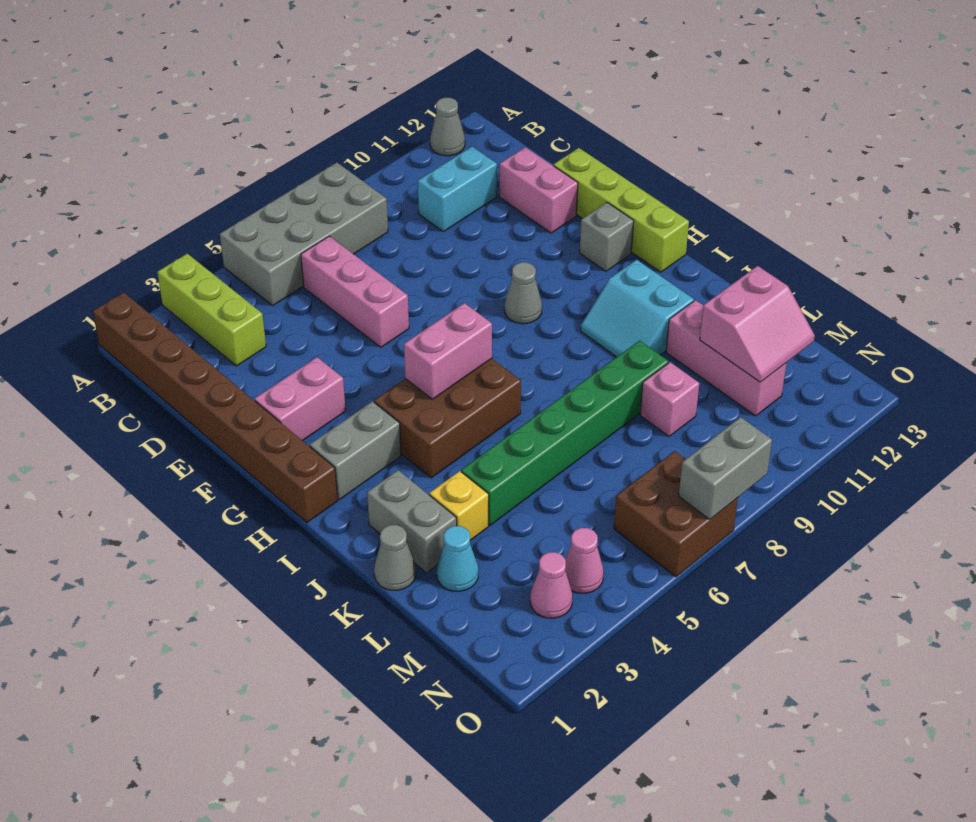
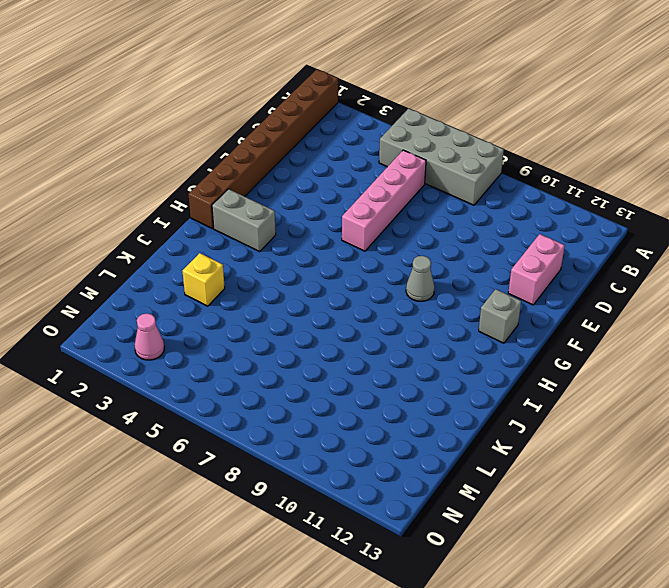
pink brick C6:F6 level 1 -> pink brick C6:E6 level 1
none -> lime brick A3:C3 level 1
none -> grey cone A12 level 1
none -> cyan brick C10:C11 level 1

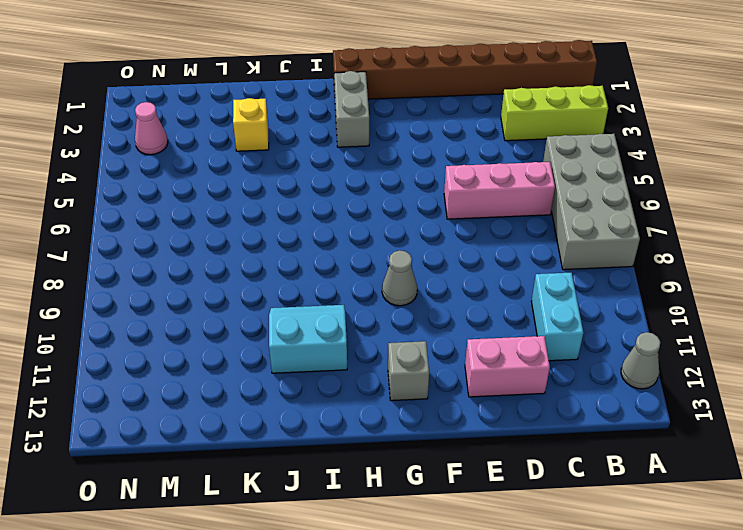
none -> lime brick E13:H13 level 1
none -> pink brick F2:F3 level 1
none -> brown brick H4:I6 level 1

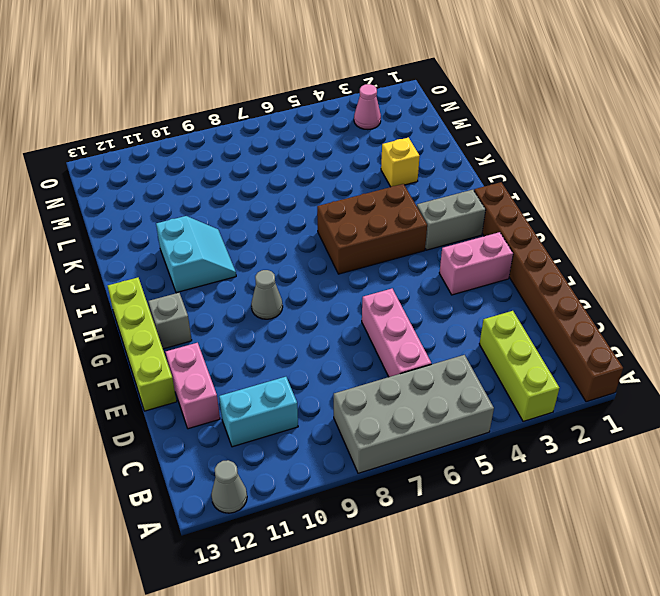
none -> grey brick J2:K2 level 1
none -> grey cone K1 level 1
none -> green brick K4:K9 level 1

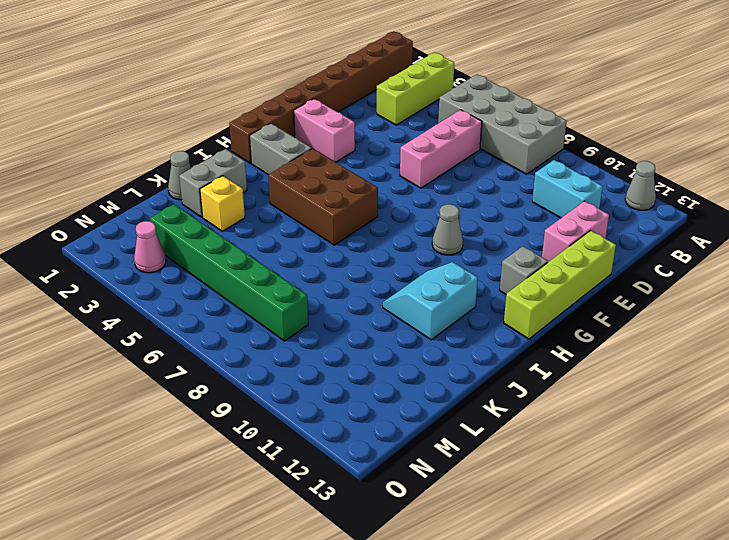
green brick M3:M8 level 1 -> green brick K4:K9 level 1
none -> pink brick K11:M11 level 1
none -> cyan cone L2 level 1
none -> pink brick L9 level 1

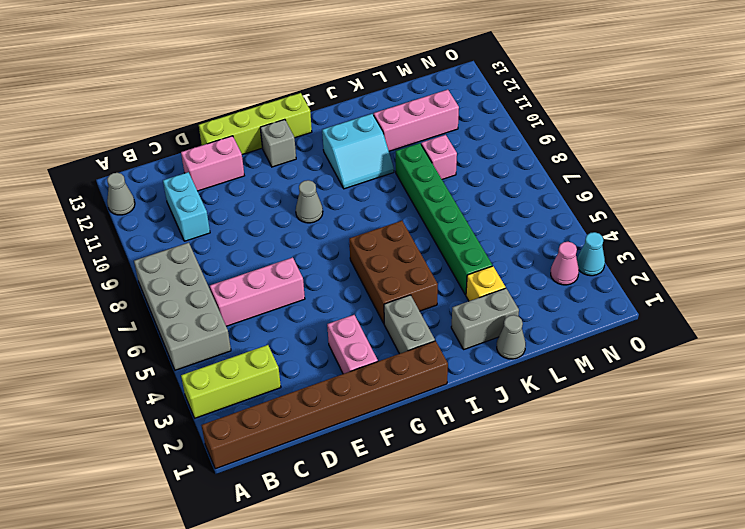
cyan cone O3 level 1 -> cyan cone L2 level 1
none -> pink cone N4 level 1
none -> brown brick N6:O7 level 1
none -> pink brick H5:H6 level 2

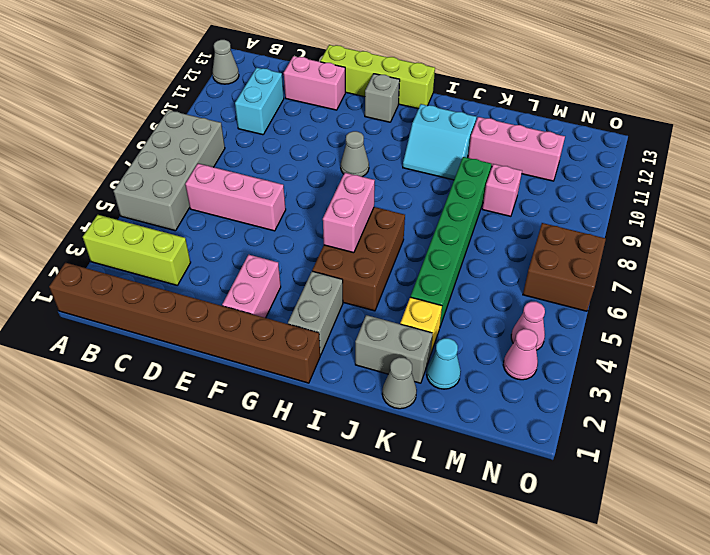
none -> pink slope L11:M12 level 2 top L
none -> grey brick O7:O8 level 2

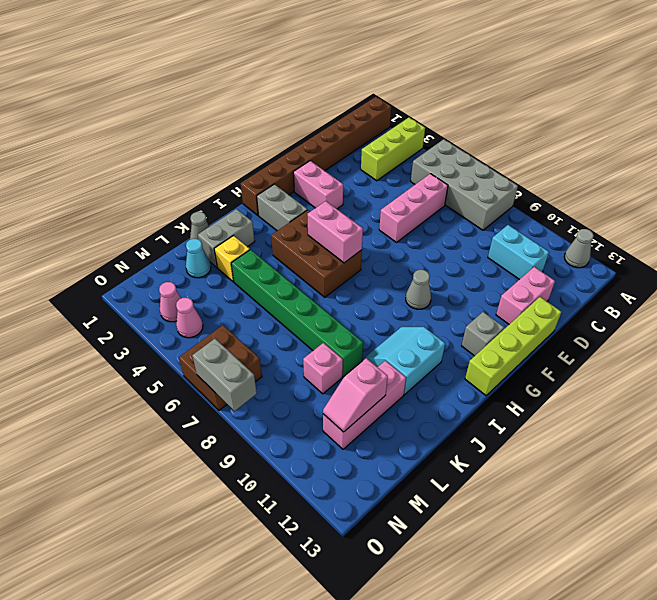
pink slope L11:M11 level 2 top L -> pink slope L11:M12 level 2 top L

